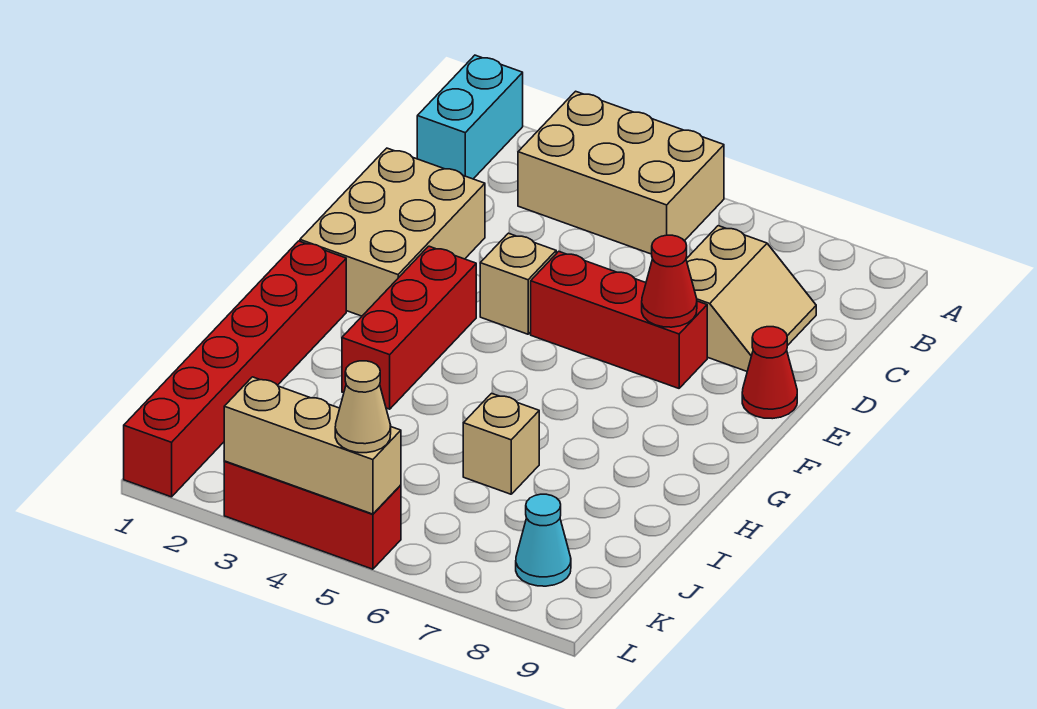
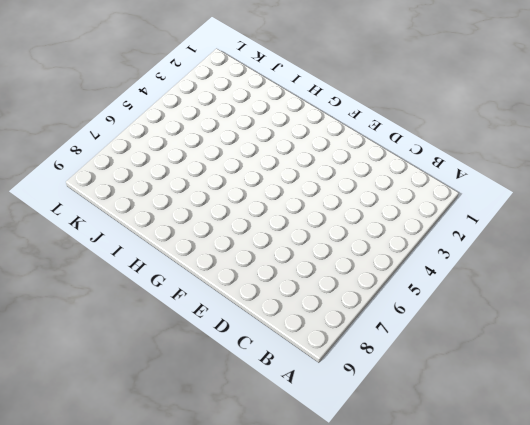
none -> cyan brick A1:B1 level 1
none -> tan brick A3:B5 level 1
none -> tan slope C7:D8 level 1 top 7

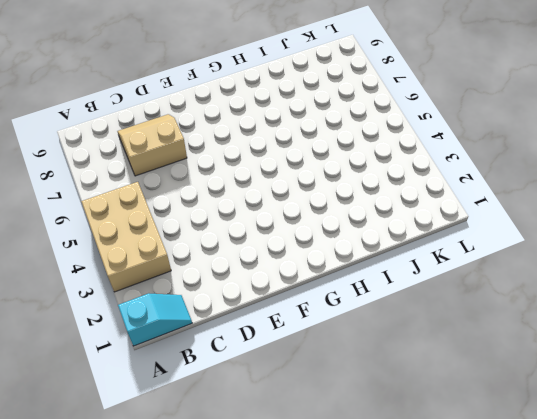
cyan slope A1:B1 level 1 top A -> cyan brick A1:B1 level 1
none -> tan brick D1:F2 level 1
none -> tan brick E4 level 1
none -> red brick E5:E7 level 1

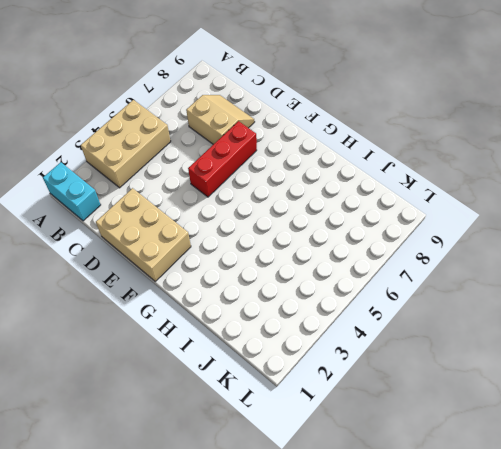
none -> tan brick E4 level 1
none -> red cone E9 level 1
none -> red brick F3:H3 level 1

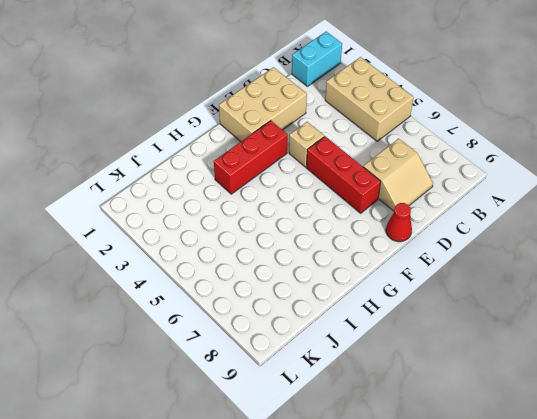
none -> red brick G1:L1 level 1
none -> tan brick I6 level 1
none -> cyan cone K8 level 1

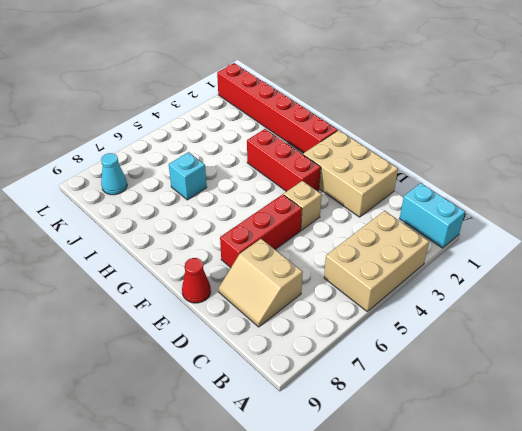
cyan brick I6 level 1 -> tan brick I6 level 1
none -> red brick L3:L5 level 1
none -> red cone E7 level 2
none -> tan brick L3:L5 level 2

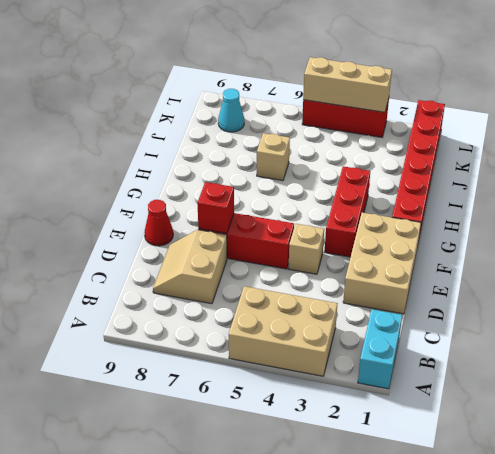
red brick E7 level 2 -> red cone E7 level 2
none -> tan cone L5 level 3

